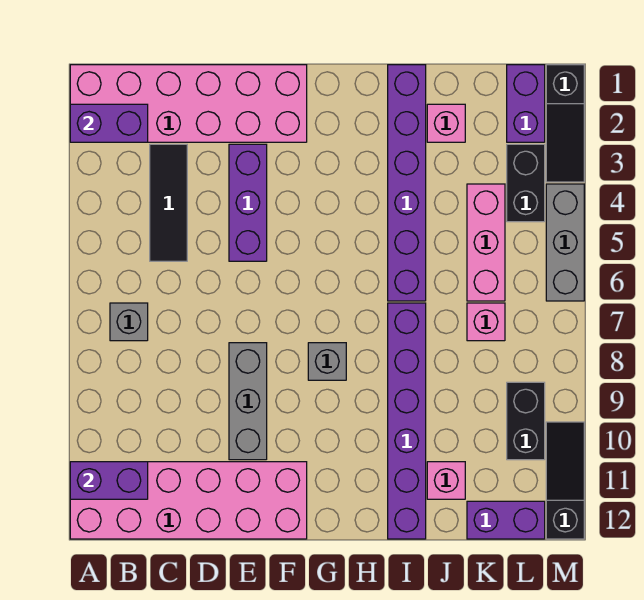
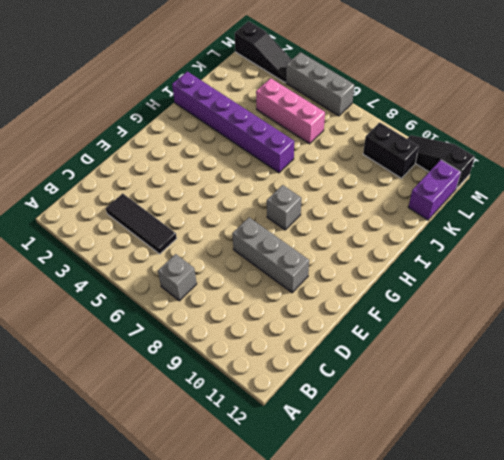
none -> pink brick A1:F2 level 1
none -> pink brick A11:F12 level 1
none -> purple brick E3:E5 level 1

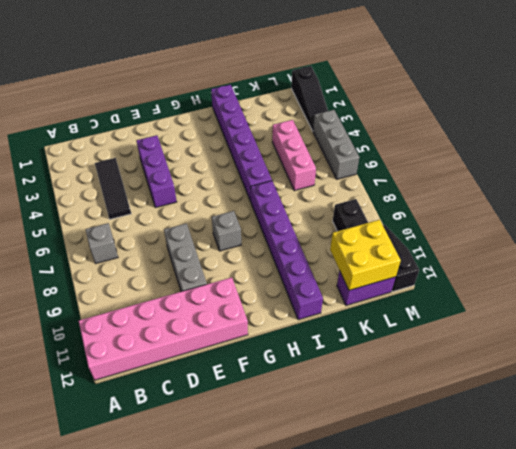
yellow brick K11:L12 level 2 -> none
none -> pink brick A1:F2 level 1
none -> pink brick J2 level 1
none -> pink brick J11 level 1

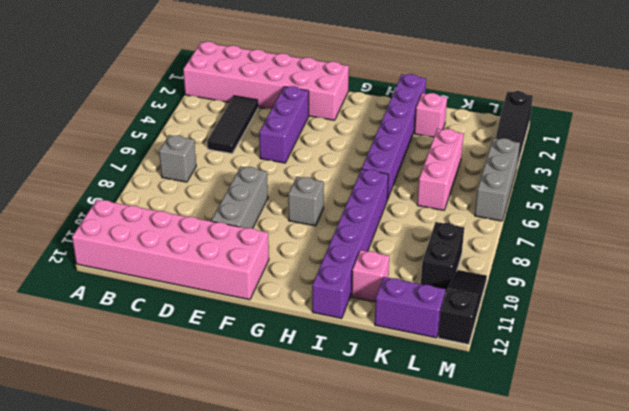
none -> pink brick K7 level 1
none -> purple brick L1:L2 level 1
none -> black brick L3:L4 level 1

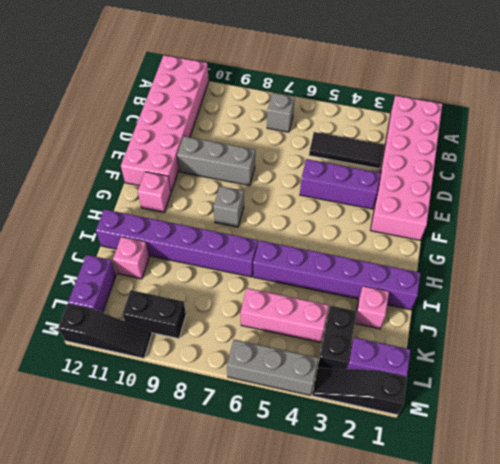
pink brick G11 level 1 -> pink brick K7 level 1
black brick K3:L3 level 1 -> black brick L3:L4 level 1
none -> purple brick A2:B2 level 2
none -> purple brick A11:B11 level 2

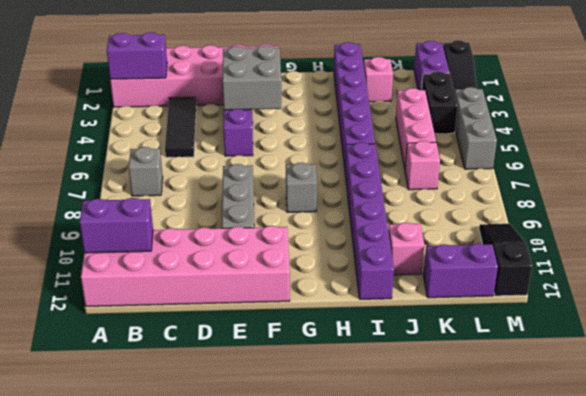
grey brick E3:F4 level 2 -> none
none -> black brick L9:L10 level 1

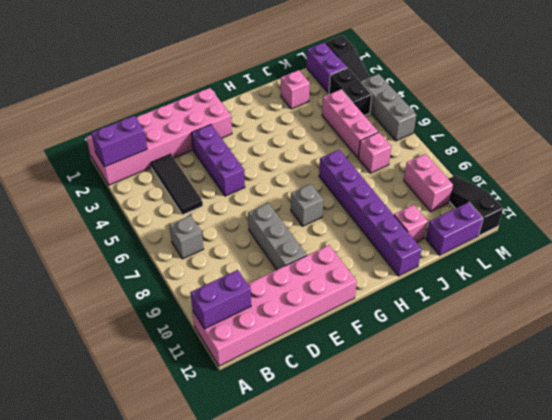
pink brick L9:L10 level 1 -> black brick L9:L10 level 1
none -> purple brick I1:I6 level 1

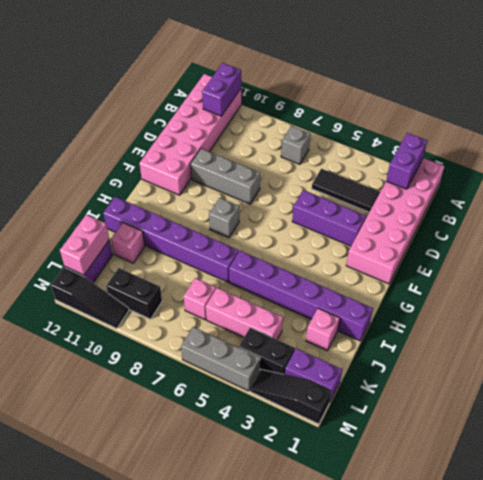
pink brick K12:L12 level 2 -> none

